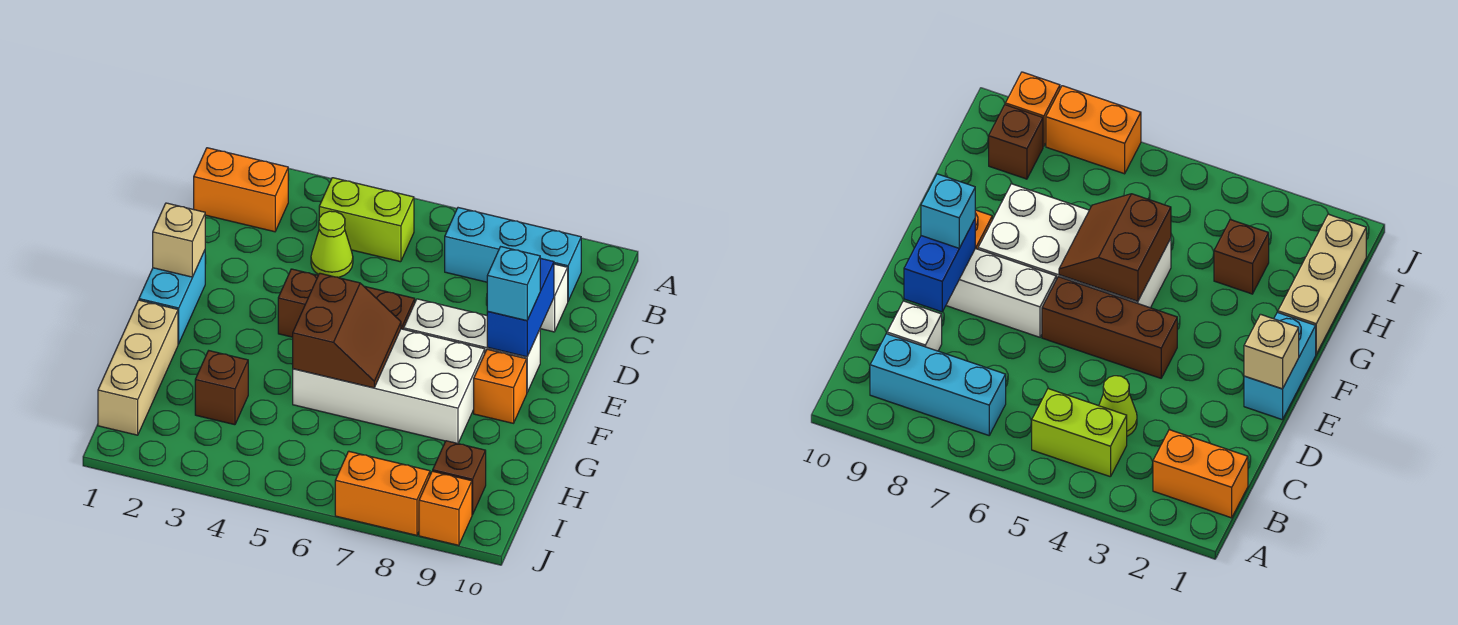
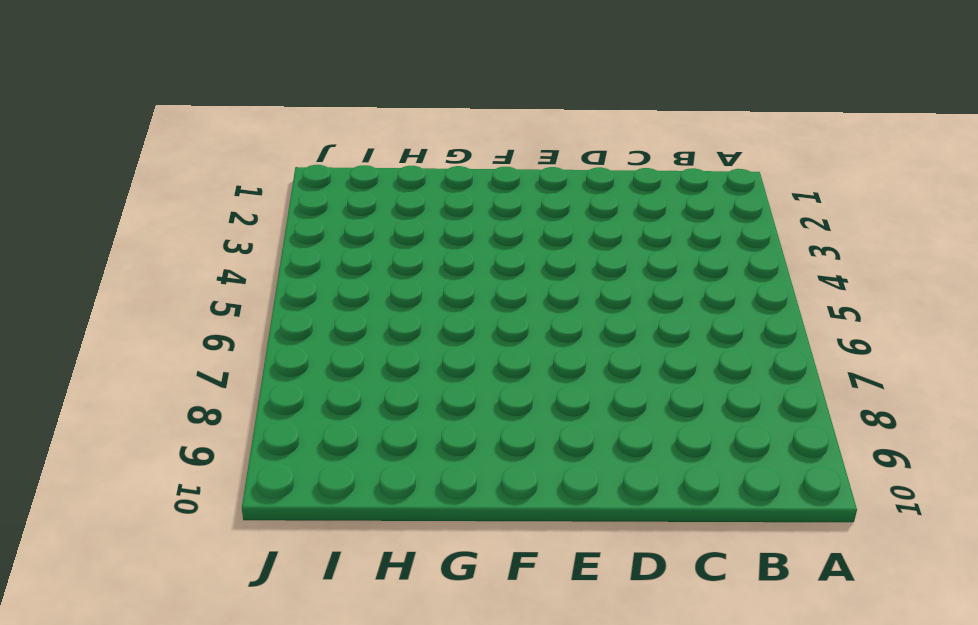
none -> orange brick B1:B2 level 1
none -> lime brick B4:B5 level 1
none -> cyan brick B7:B9 level 1

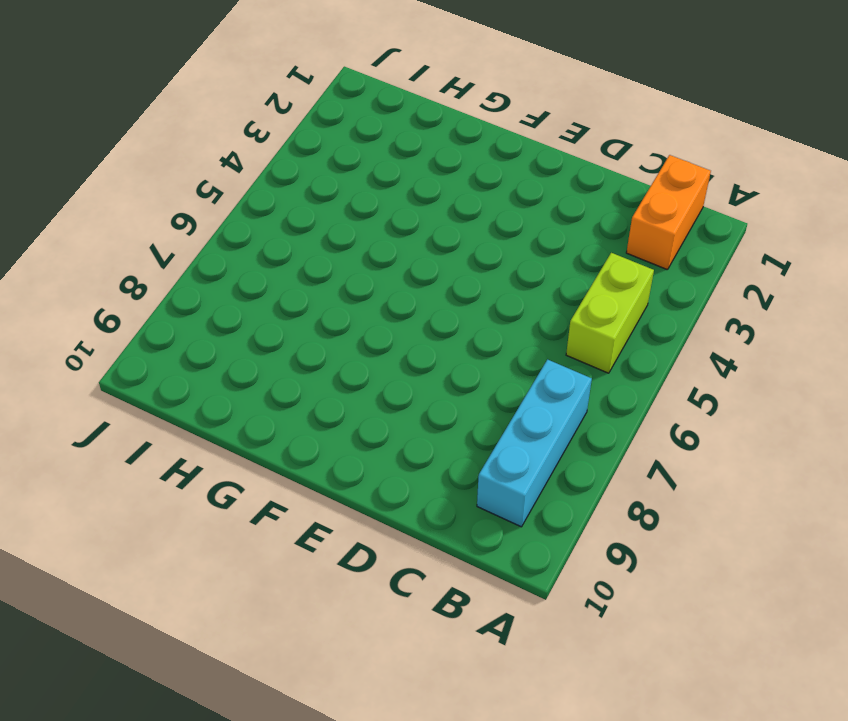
none -> lime cone C4 level 1
none -> white brick C9 level 1
none -> cyan brick E1:F1 level 1

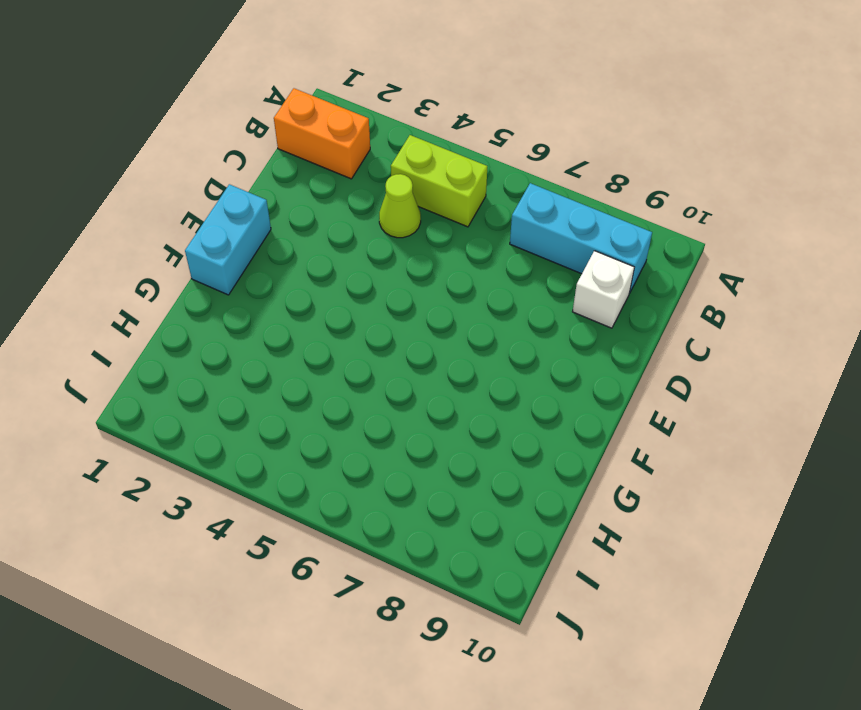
none -> brown brick E4:E6 level 1
none -> white brick E7:E9 level 1
none -> white brick F5:G8 level 1

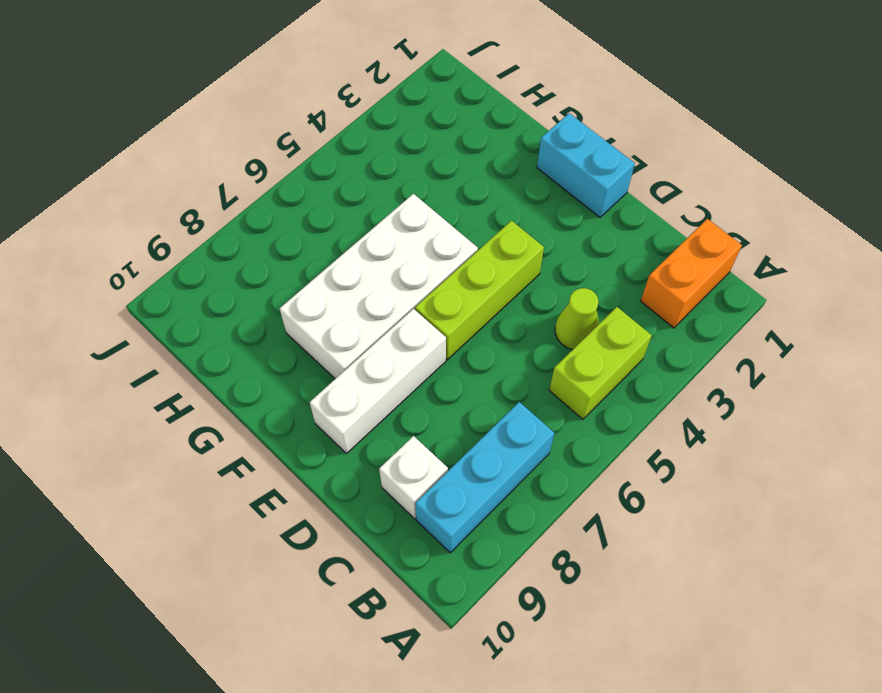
lime brick E4:E6 level 1 -> brown brick E4:E6 level 1
none -> orange brick F9 level 1
none -> tan brick G1:I1 level 1
none -> brown brick H3 level 1

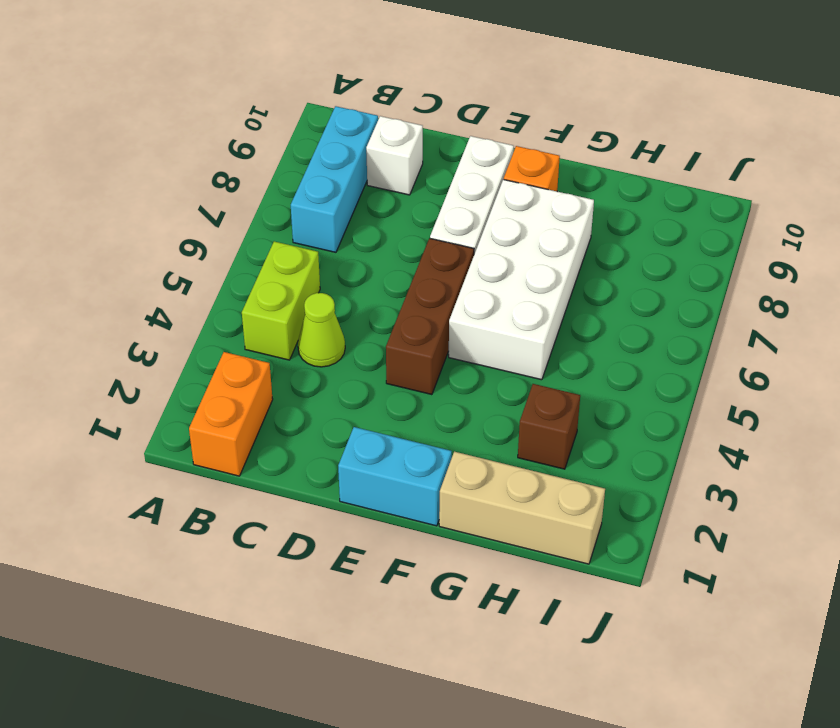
none -> brown brick I9 level 1
none -> orange brick J7:J8 level 1
none -> orange brick J9 level 1

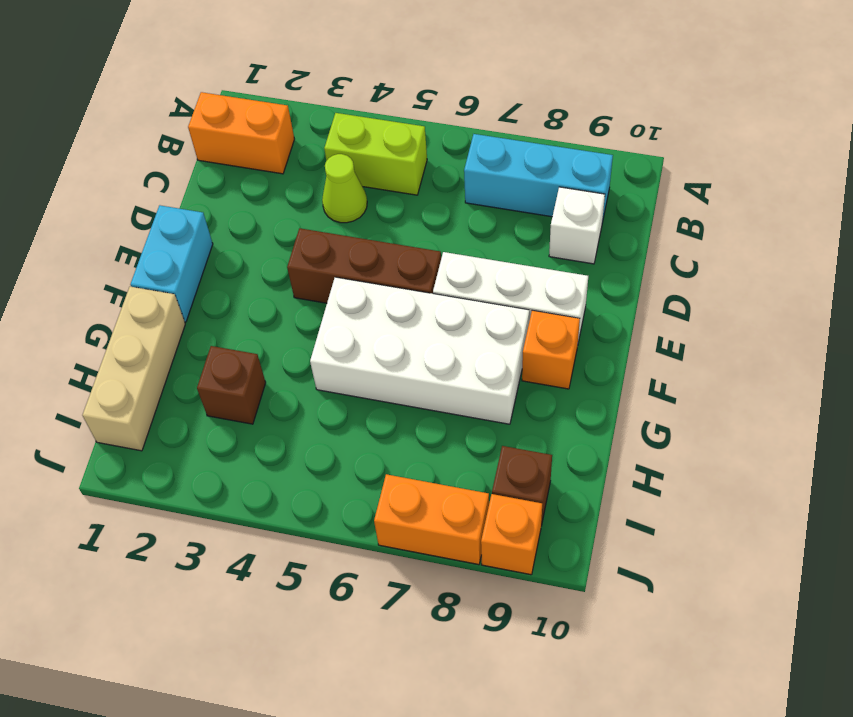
none -> blue brick D9:E9 level 2
none -> tan brick E1 level 2
none -> brown slope F5:G6 level 2 top 5

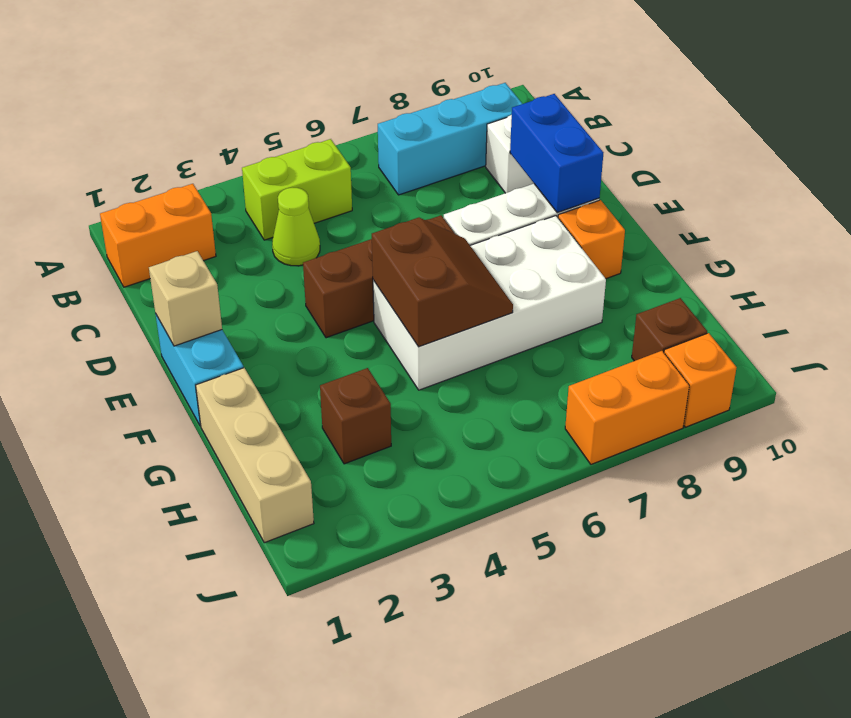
none -> cyan brick E9 level 3

